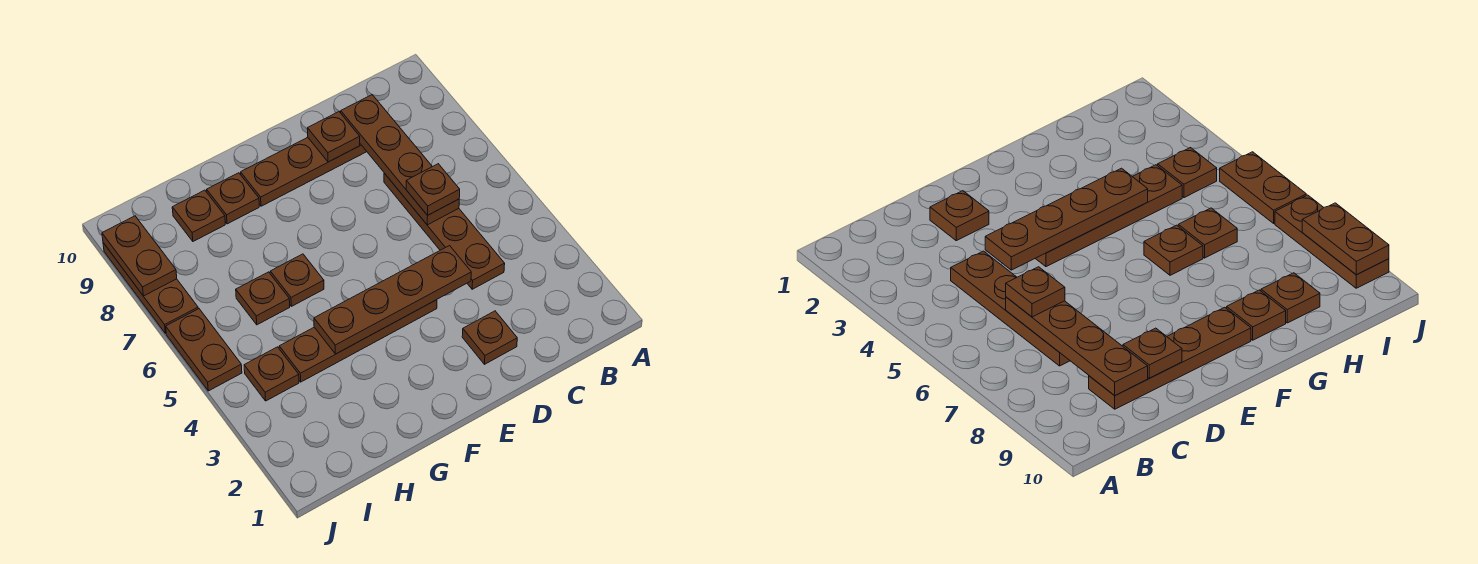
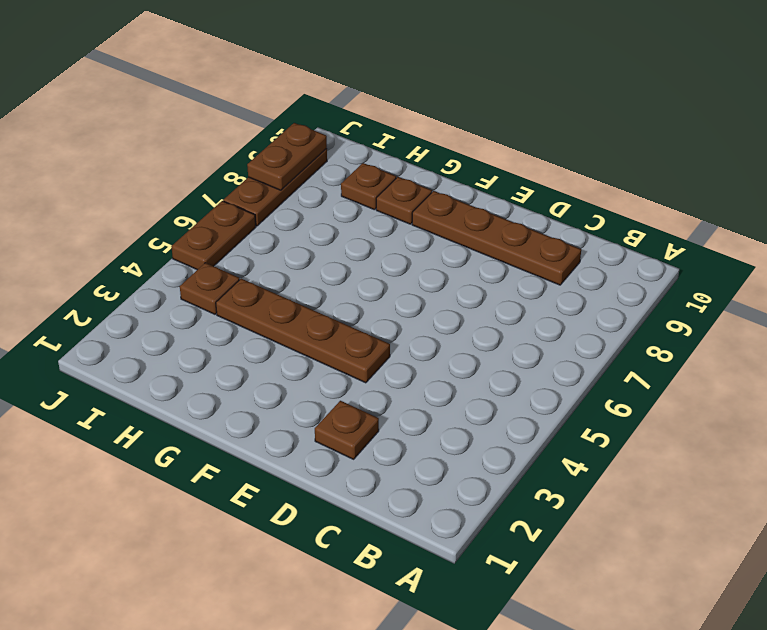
none -> brown plate C4:C7 level 1
none -> brown plate G6 level 1
none -> brown plate H6 level 1

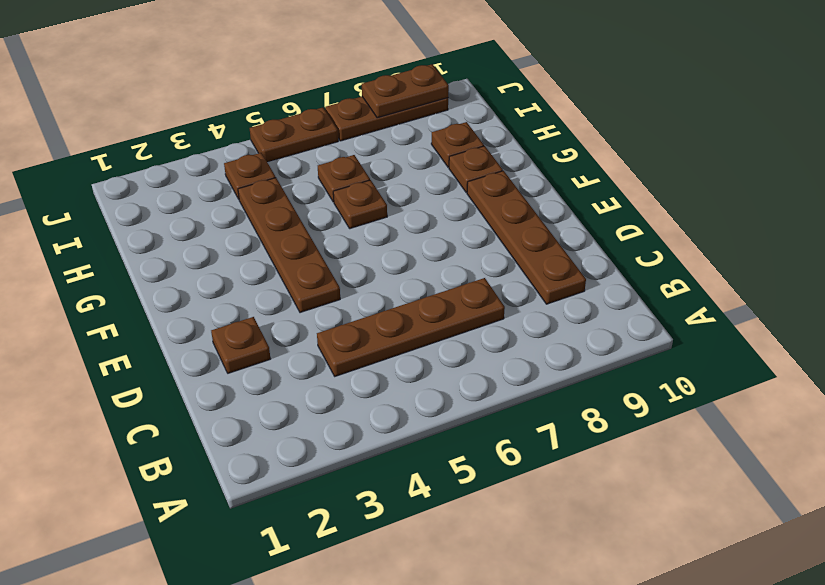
none -> brown plate C6:C9 level 2
none -> brown plate D4:G4 level 2
none -> brown plate D9 level 2

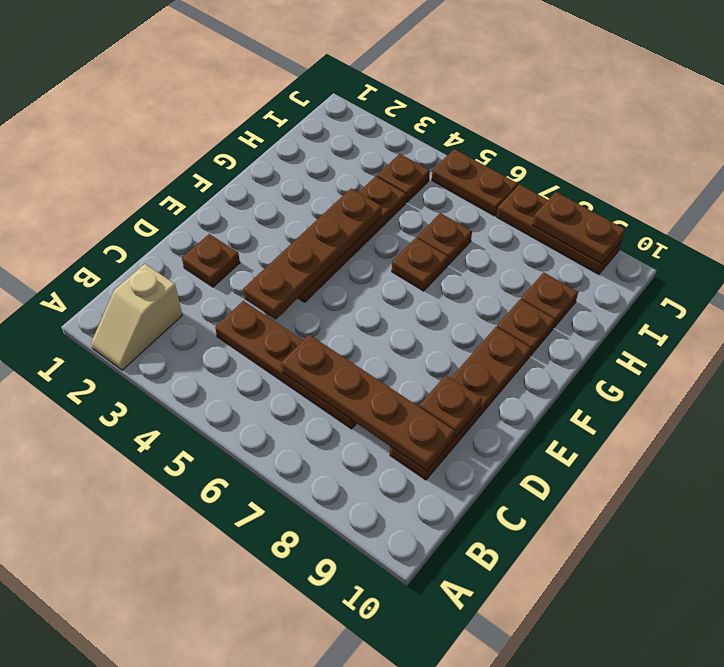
tan slope A2:B2 level 1 top B -> none
none -> brown plate C6 level 3

